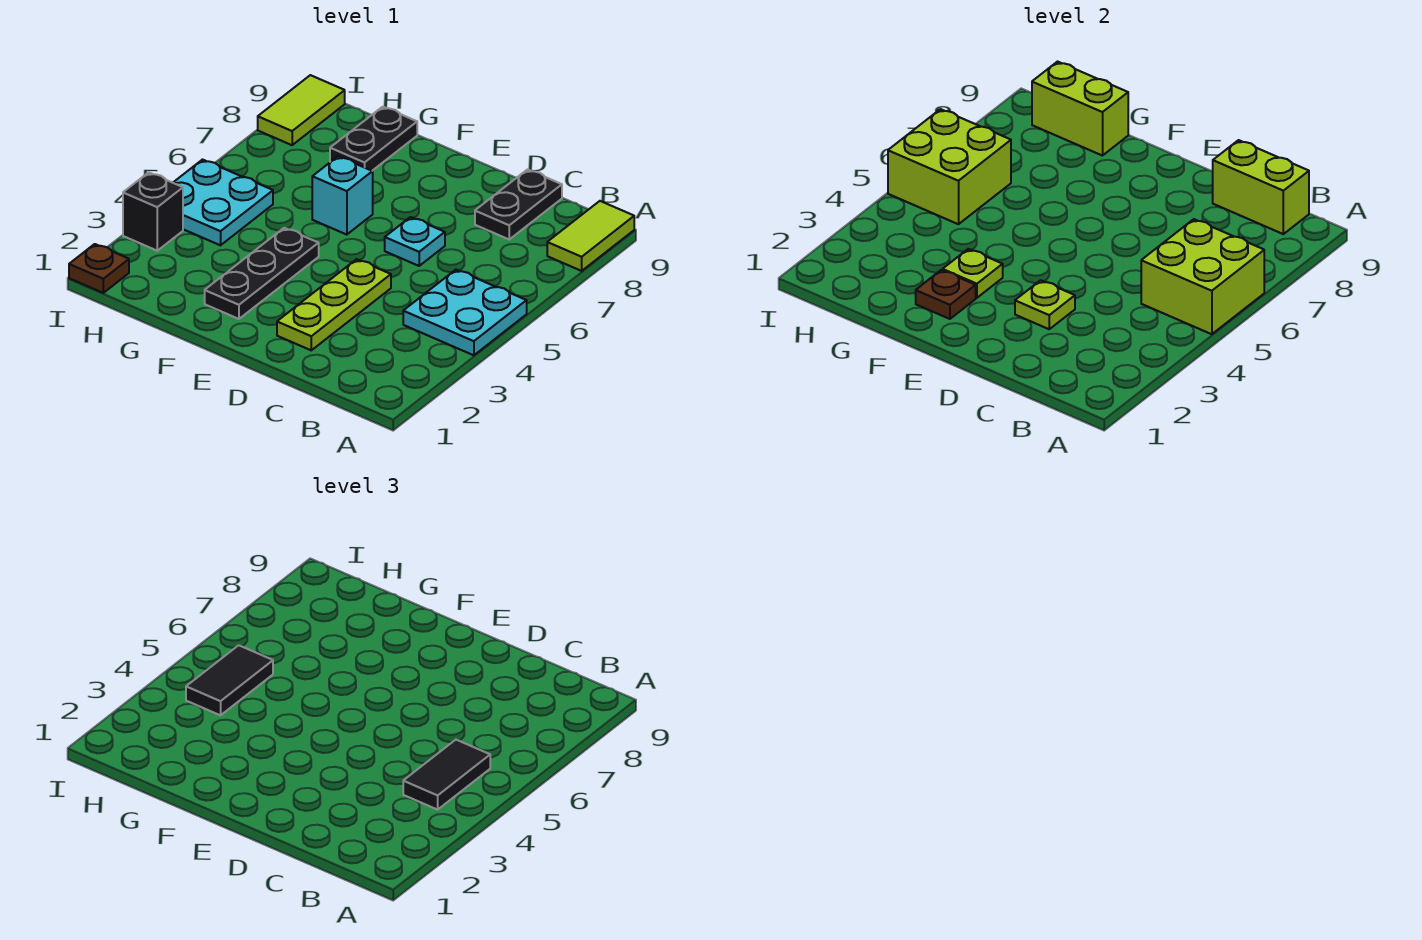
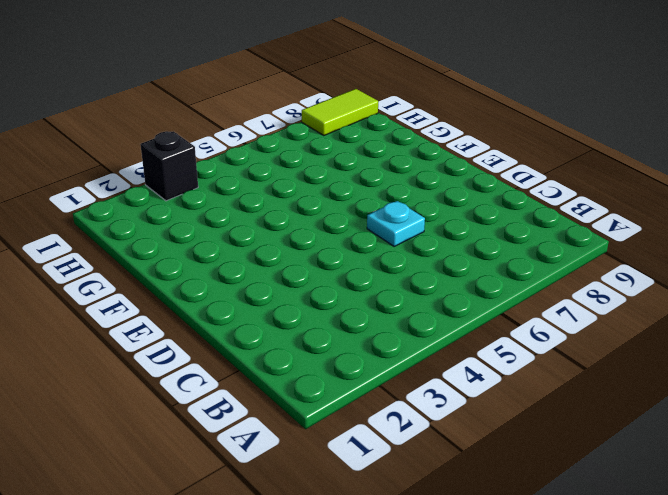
none -> cyan plate A4:B5 level 1
none -> lime tile A8:A9 level 1
none -> black plate C8:C9 level 1

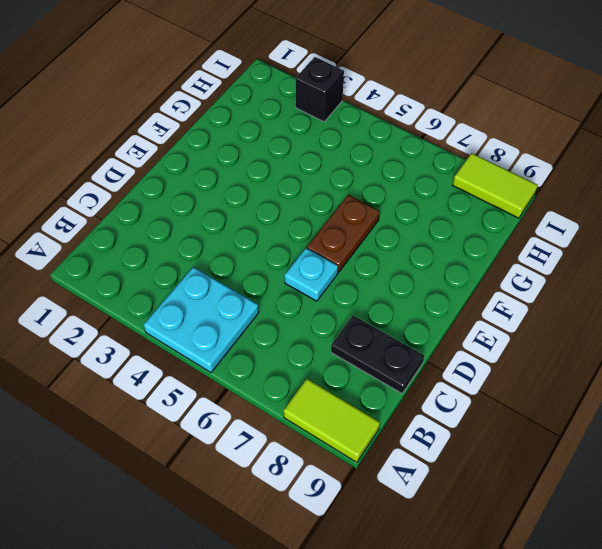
brown plate E6:F6 level 1 -> cyan brick F6 level 1
none -> lime plate D2:D4 level 1
none -> black plate F2:F4 level 1
none -> black plate G8:G9 level 1

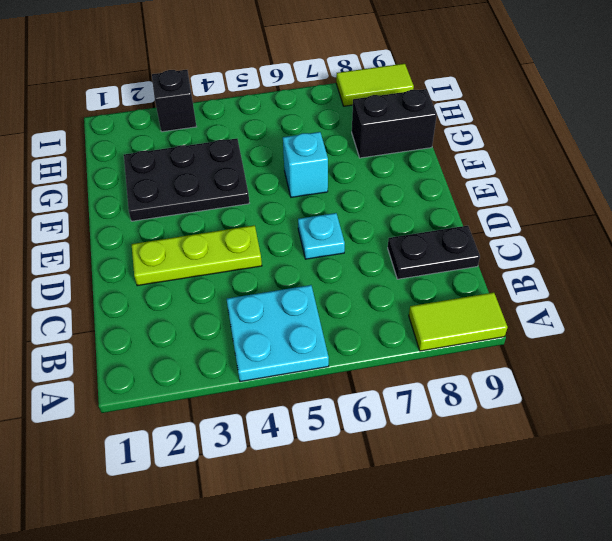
black plate F2:G4 level 1 -> black plate F2:F4 level 1
black brick G8:G9 level 1 -> black plate G8:G9 level 1
none -> cyan plate H4:I5 level 1
none -> brown plate I1 level 1
none -> lime brick A5:B6 level 2

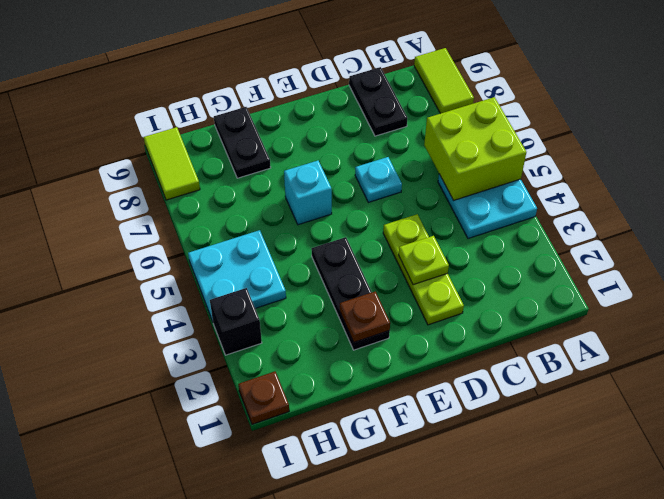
none -> lime brick B9:C9 level 2
none -> lime plate F3 level 2
none -> lime brick G9:H9 level 2

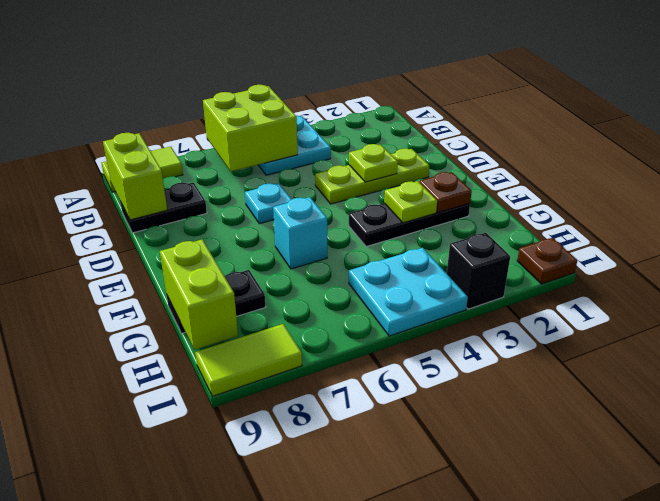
none -> lime brick H5:I6 level 2
none -> black tile B4:B5 level 3
none -> black tile H4:H5 level 3

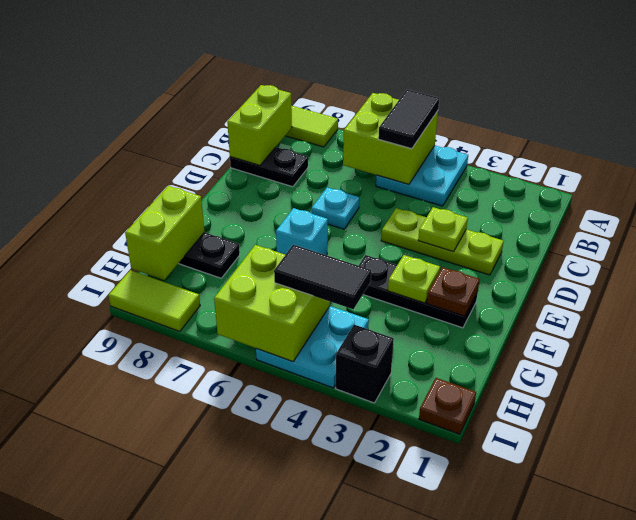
black tile A5:B5 level 3 -> black tile B4:B5 level 3

